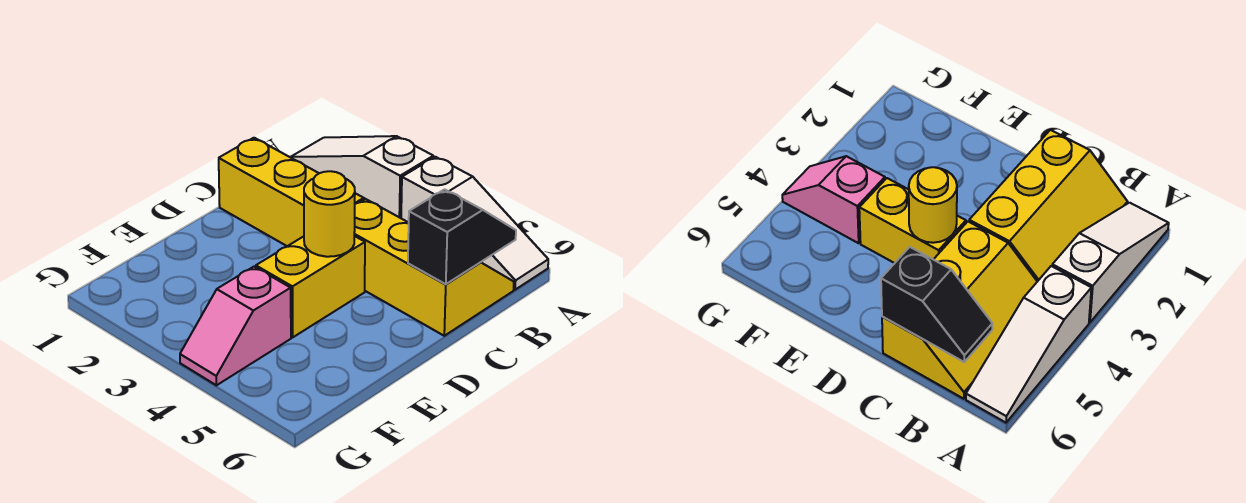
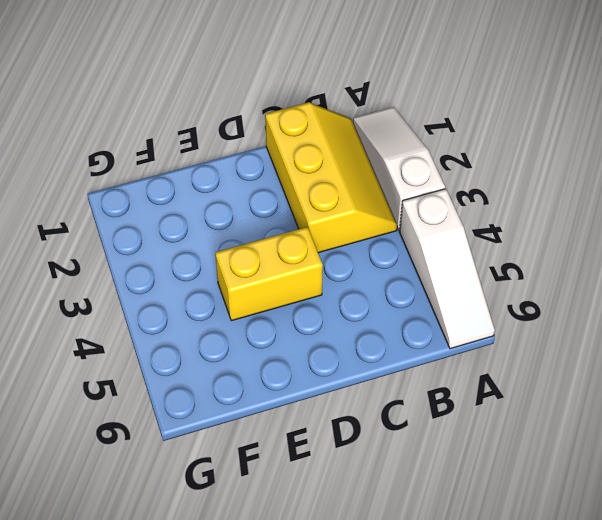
none -> yellow slope B4:C6 level 1 top C
none -> pink slope F4:G4 level 1 top F

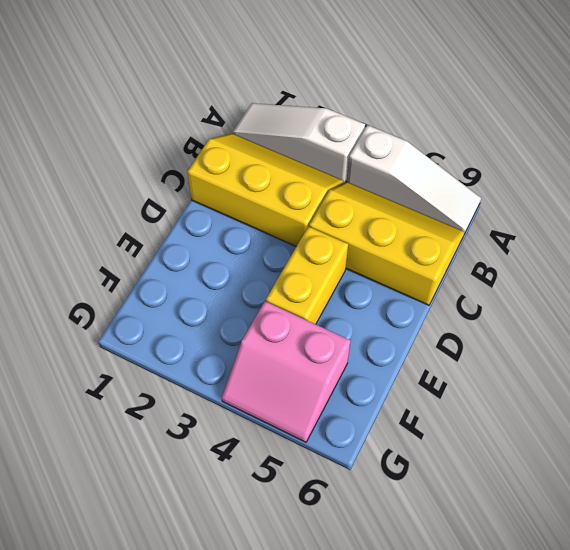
pink slope F4:G5 level 1 top F -> pink slope F4:G4 level 1 top F
none -> black slope B6:C6 level 2 top C
none -> yellow round brick D4 level 2

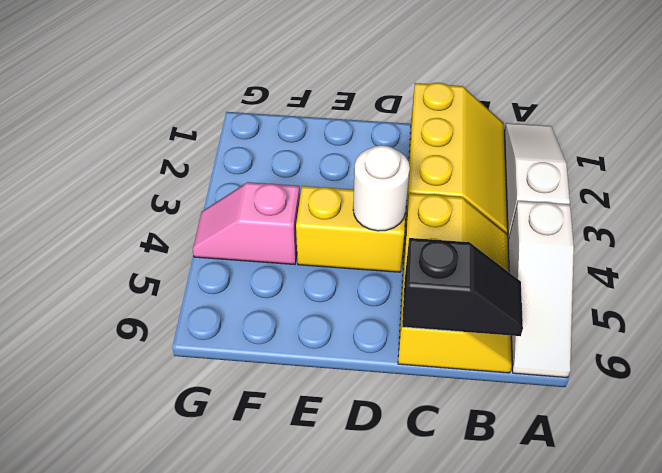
white round brick D4 level 2 -> yellow round brick D4 level 2

